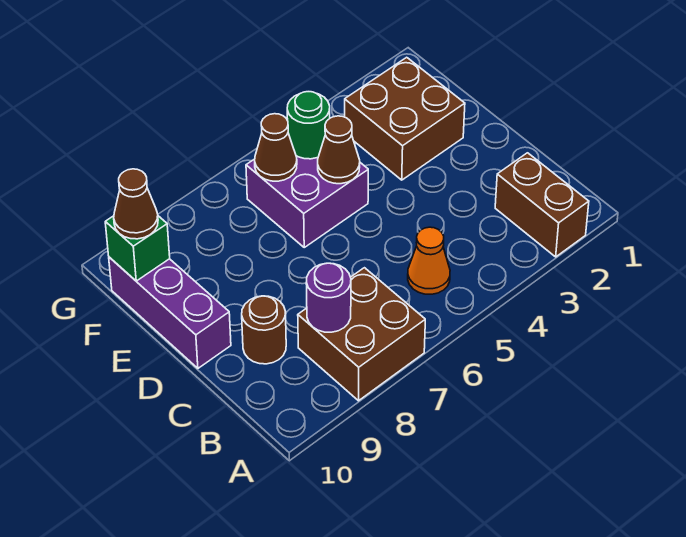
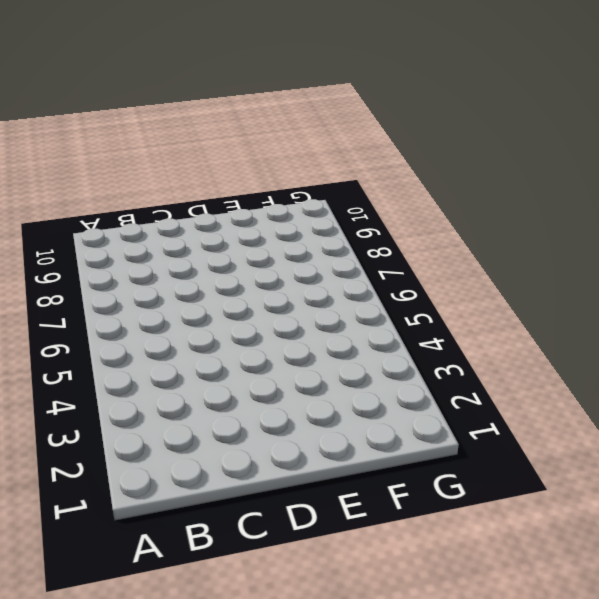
none -> brown brick A2:B2 level 1
none -> brown brick A7:B8 level 1
none -> orange cone B5 level 1

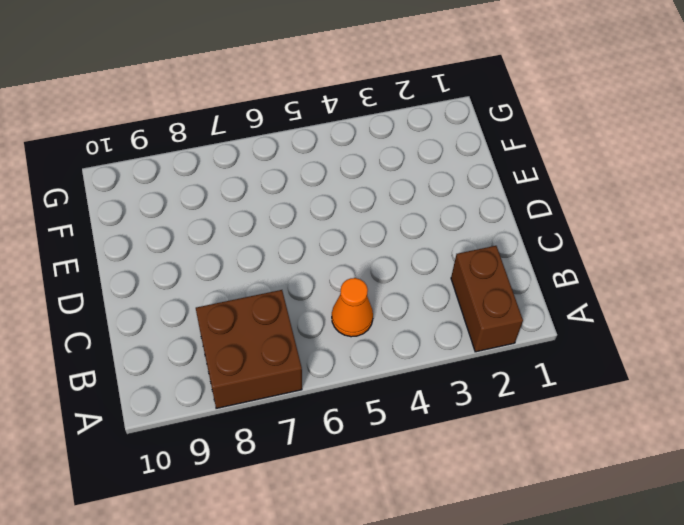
none -> brown round brick C9 level 1
none -> purple brick D10:F10 level 1
none -> brown brick E2:F3 level 1

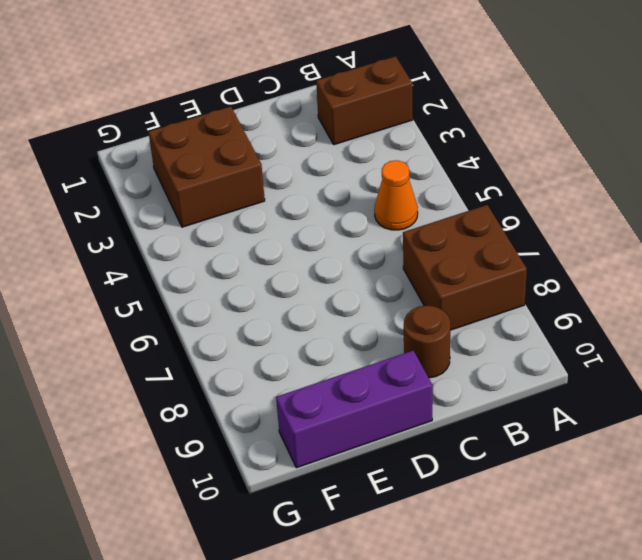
none -> purple brick E5:F6 level 1
none -> purple round brick B8 level 2
none -> brown cone E5 level 2

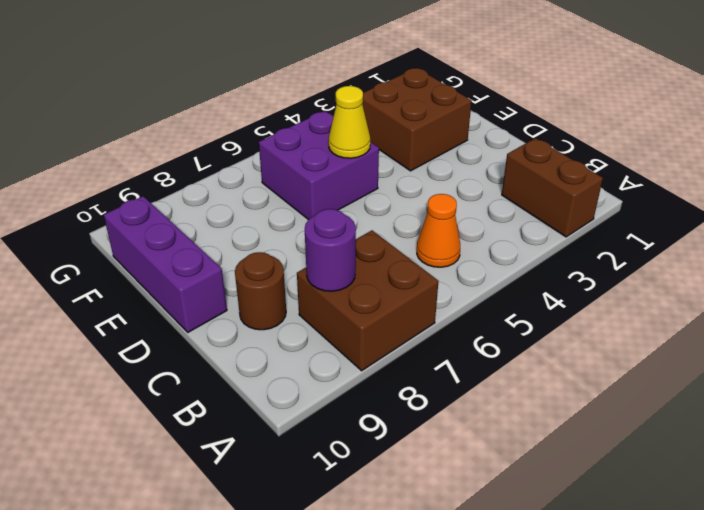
yellow cone E5 level 2 -> brown cone E5 level 2
none -> green round brick F5 level 2
none -> brown cone F6 level 2
none -> green brick F10 level 2

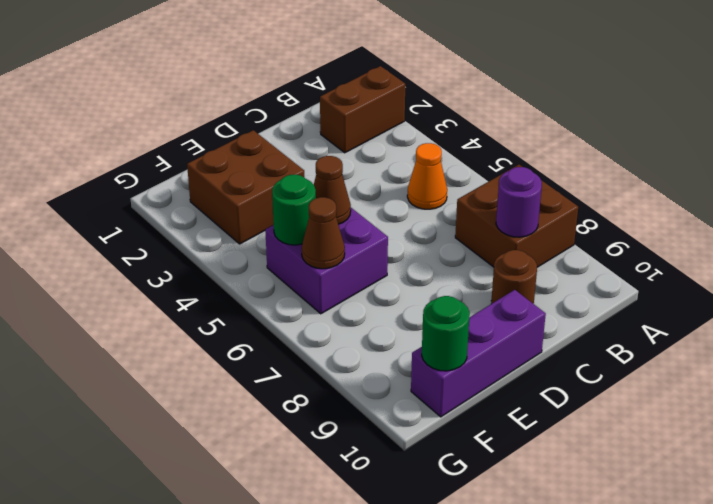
green round brick F10 level 2 -> green brick F10 level 2
none -> brown cone F10 level 3

